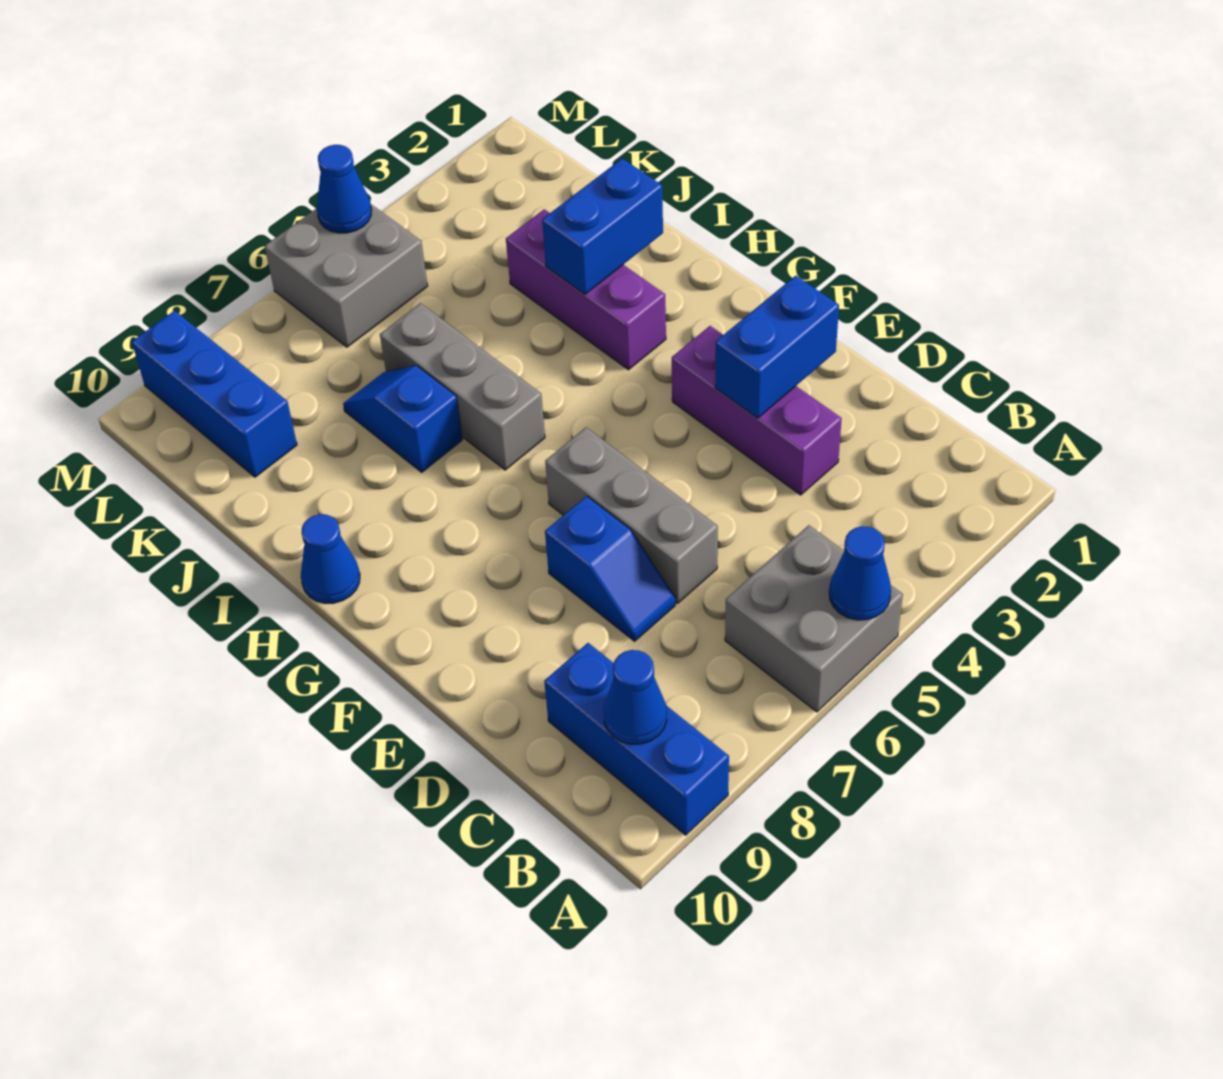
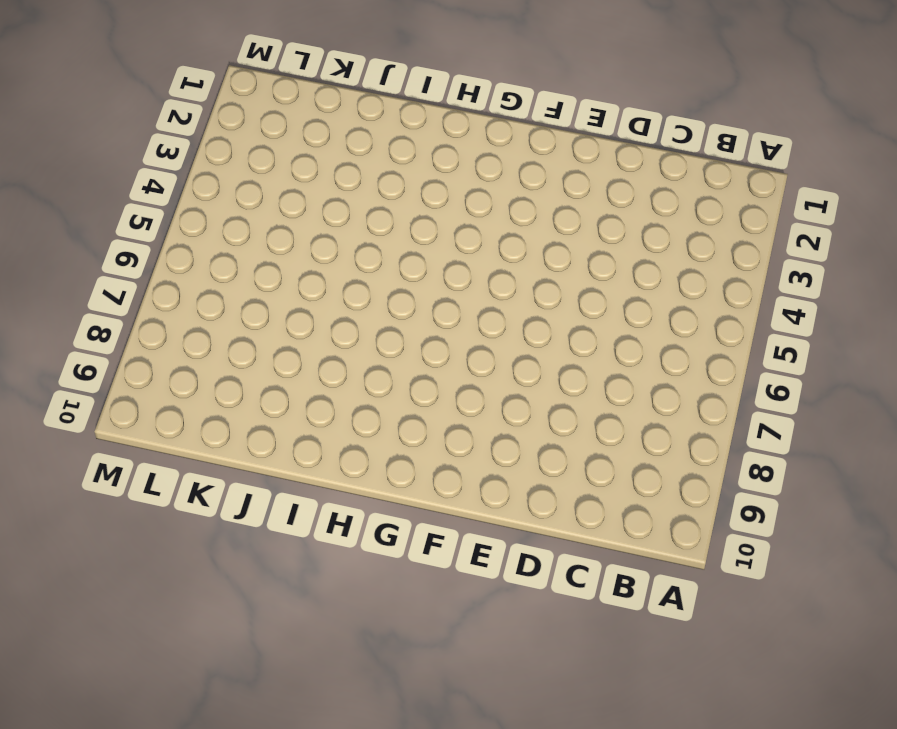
none -> grey brick A5:B6 level 1
none -> blue brick A9:C9 level 1
none -> purple brick D3:F3 level 1

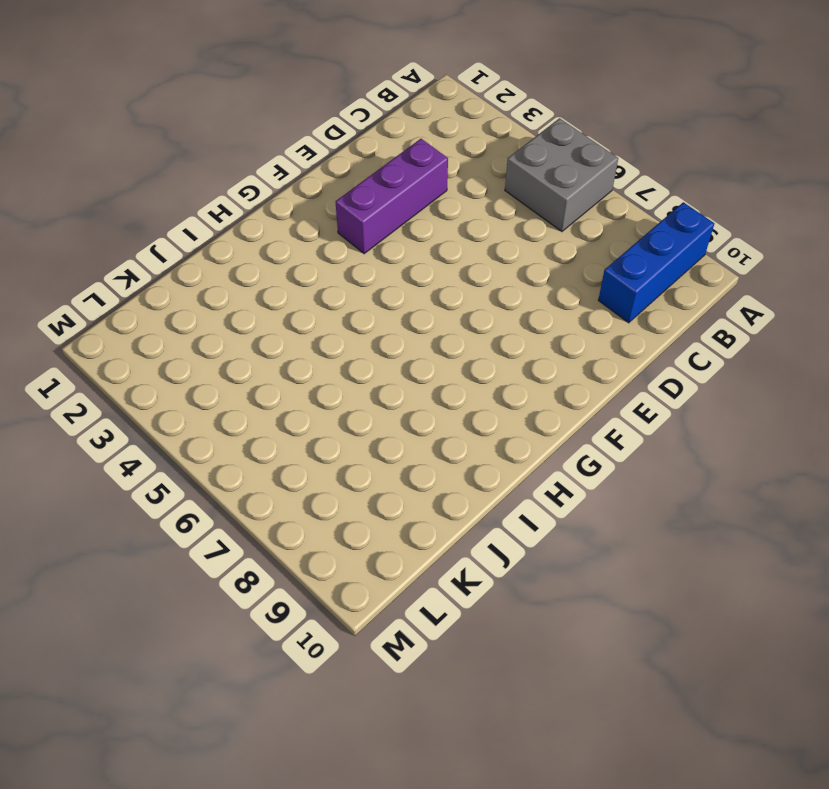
none -> grey brick D6:F6 level 1
none -> blue slope D7:E7 level 1 top E
none -> purple brick H3:J3 level 1

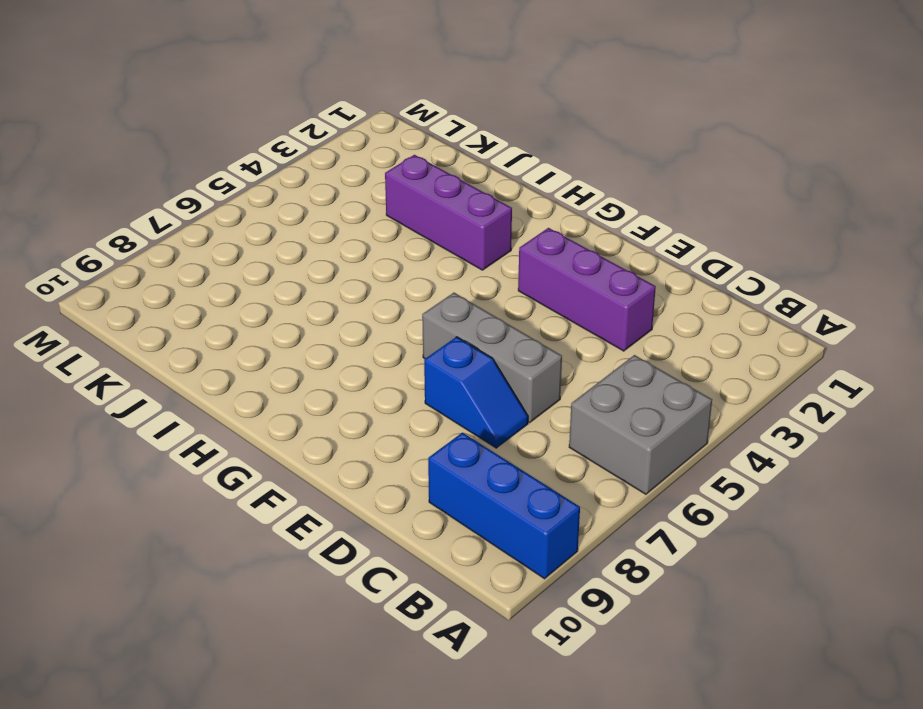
none -> grey brick H6:J6 level 1
none -> blue cone H10 level 1
none -> blue slope I7:J7 level 1 top I

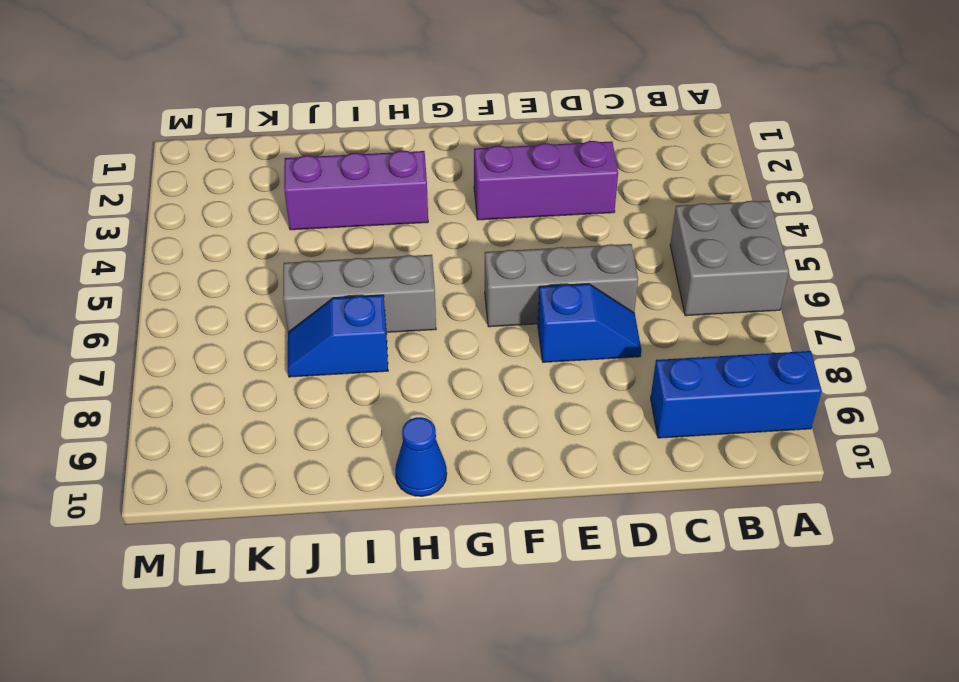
none -> blue brick K9:M9 level 1
none -> grey brick L5:M6 level 1
none -> blue cone A5 level 2

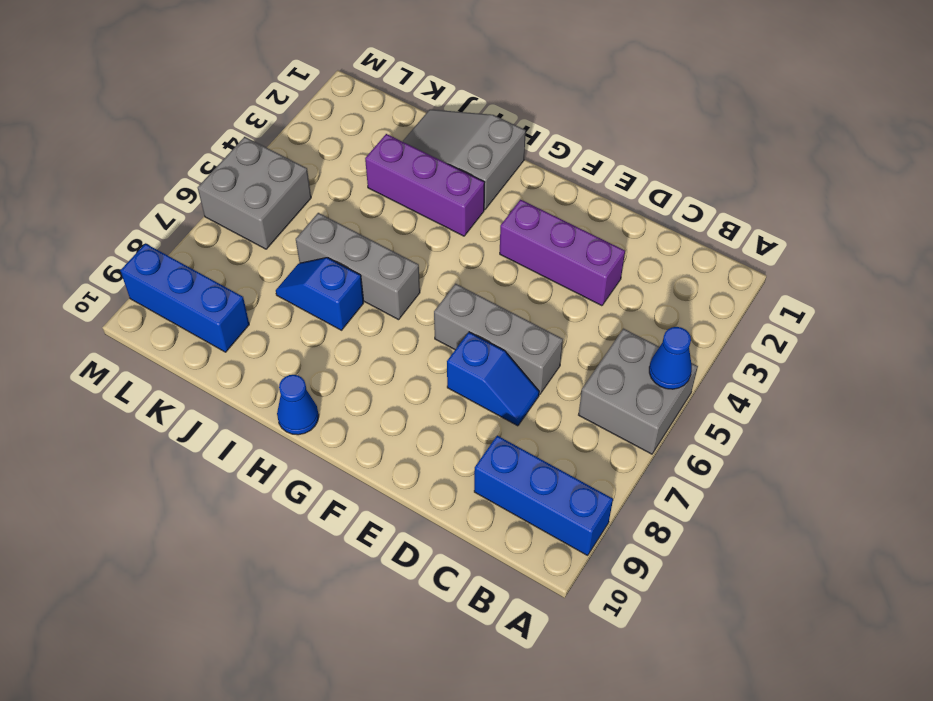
grey slope H1:J2 level 1 top H -> none
none -> blue cone B9 level 2
none -> blue brick E2:E3 level 2
none -> blue brick I2:I3 level 2

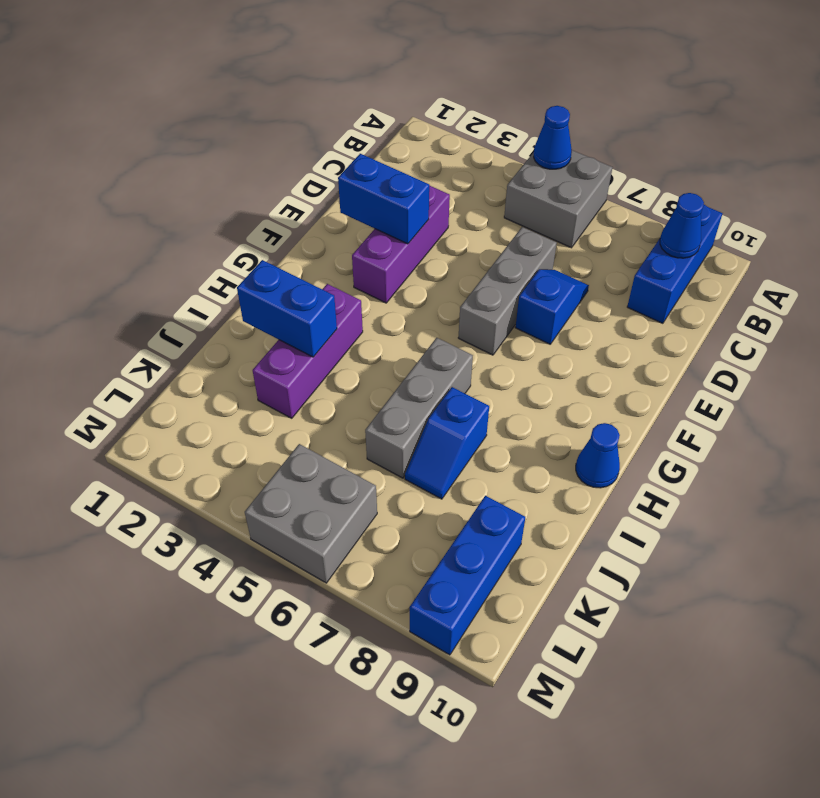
none -> blue cone M5 level 2

